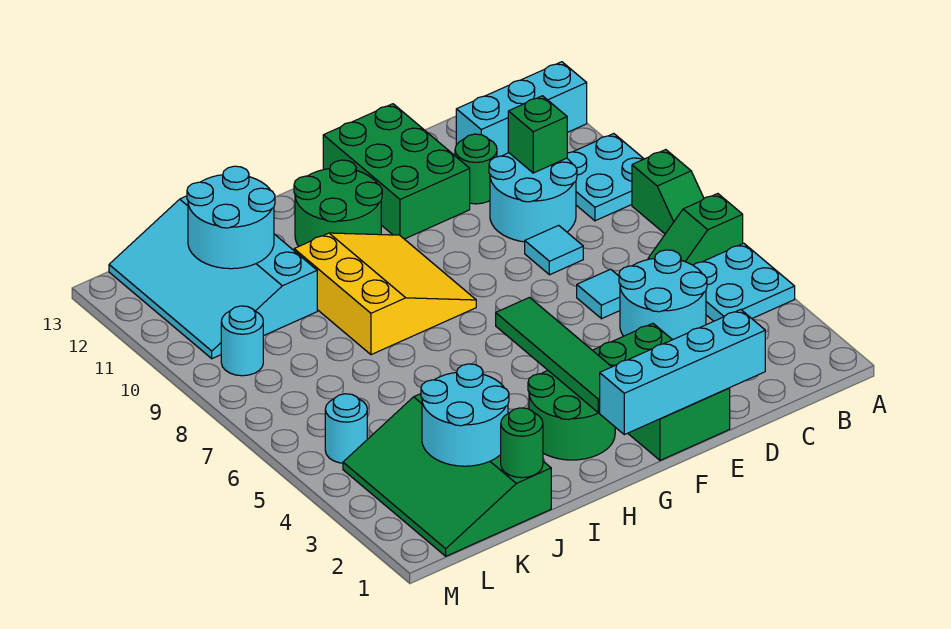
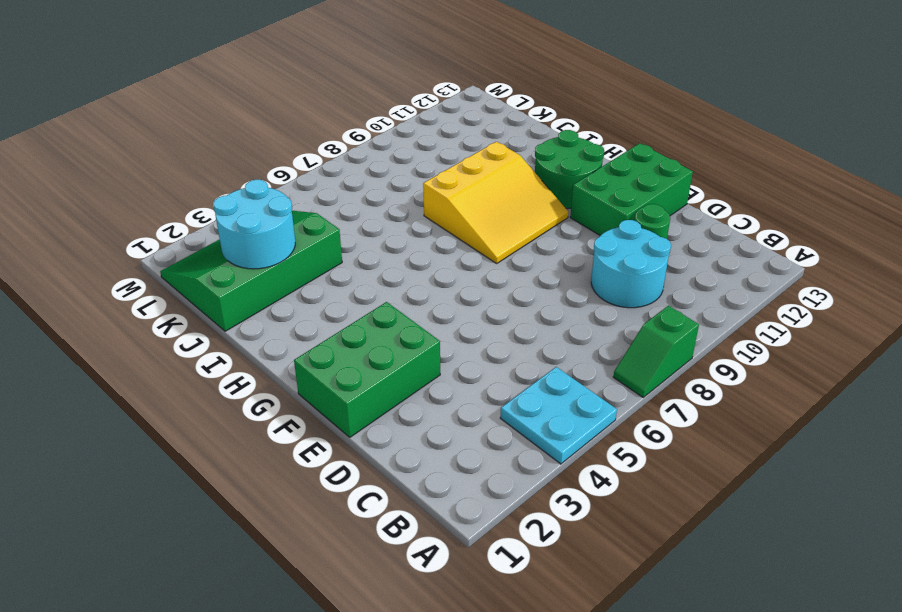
none -> green slope A6:B6 level 1 top A
none -> cyan plate A9:B10 level 1
none -> cyan brick A12:C12 level 1

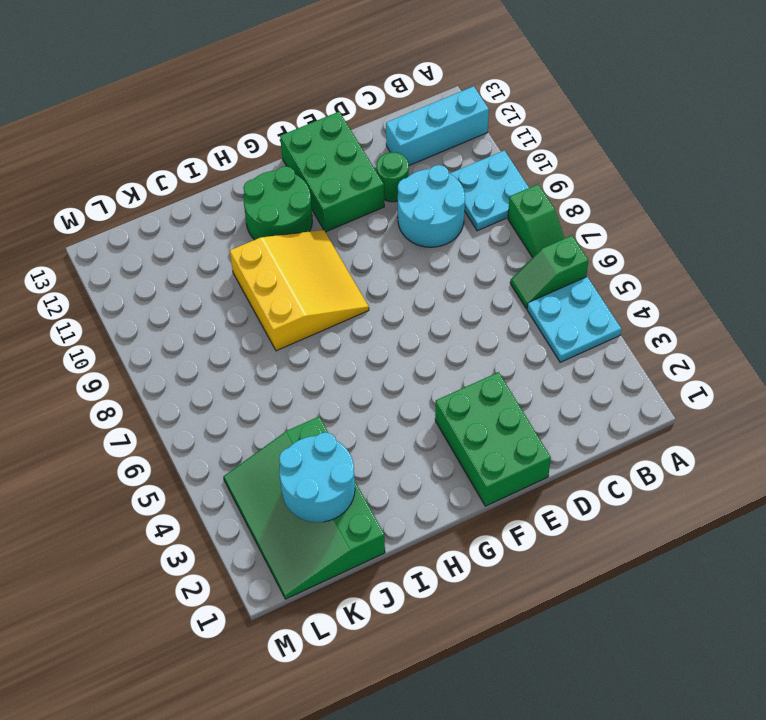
none -> cyan round brick C4:D5 level 1
none -> cyan tile D6 level 1
none -> cyan tile D8 level 1

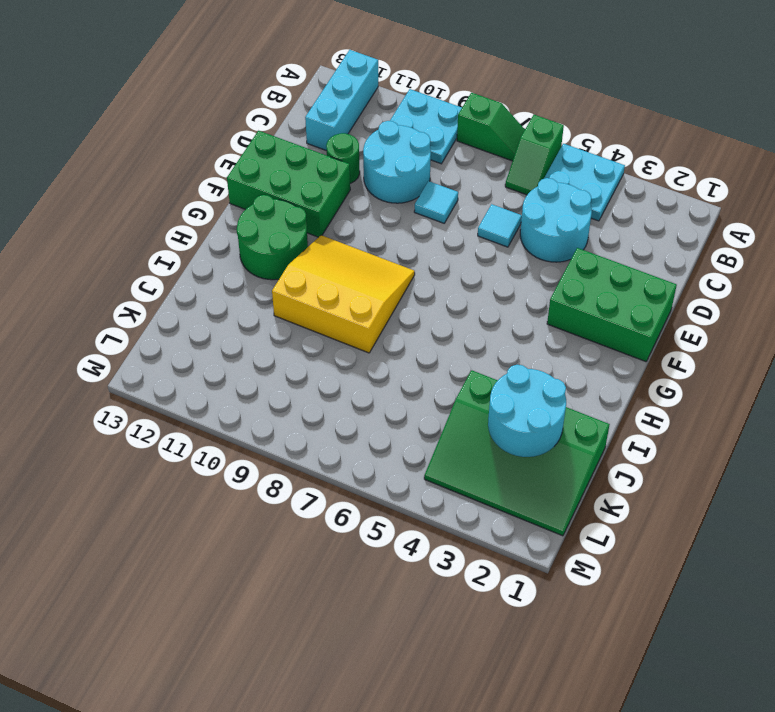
none -> green round brick G2:H3 level 1
none -> cyan slope J10:L13 level 1 top J
none -> cyan round brick L5 level 1

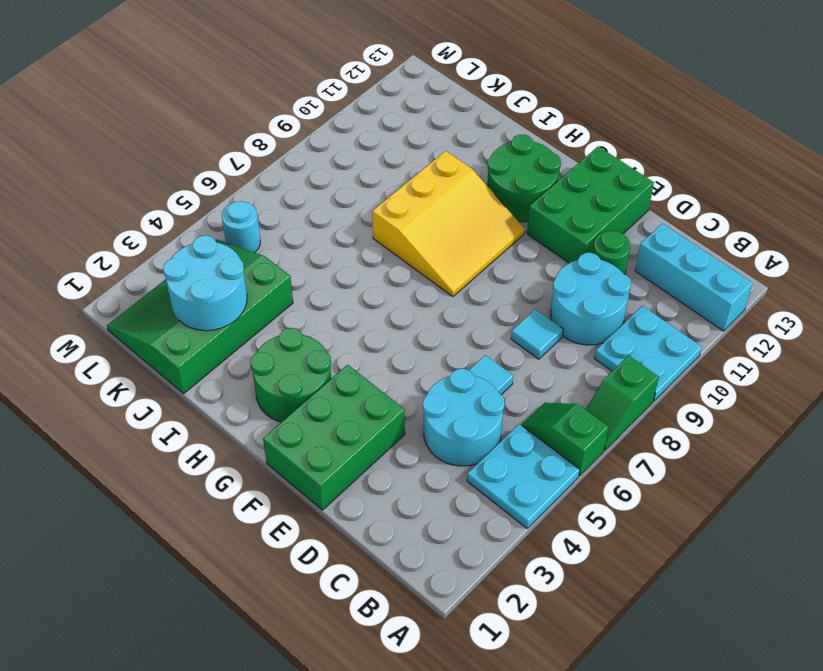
none -> cyan slope J10:L13 level 1 top J
none -> cyan round brick L9 level 1
none -> green brick C10 level 2

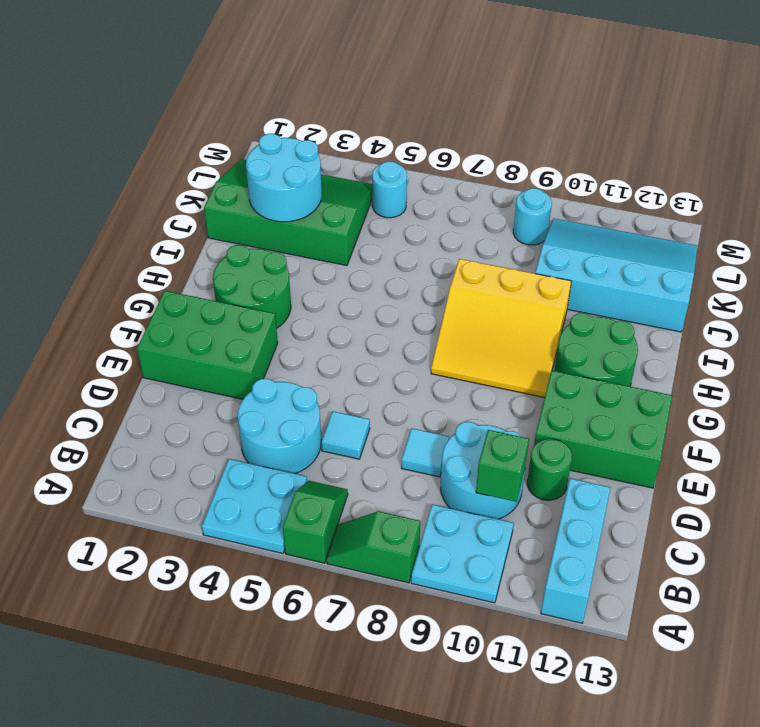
none -> cyan brick D1:G1 level 2
none -> green tile G2:G5 level 2
none -> green round brick J1 level 2

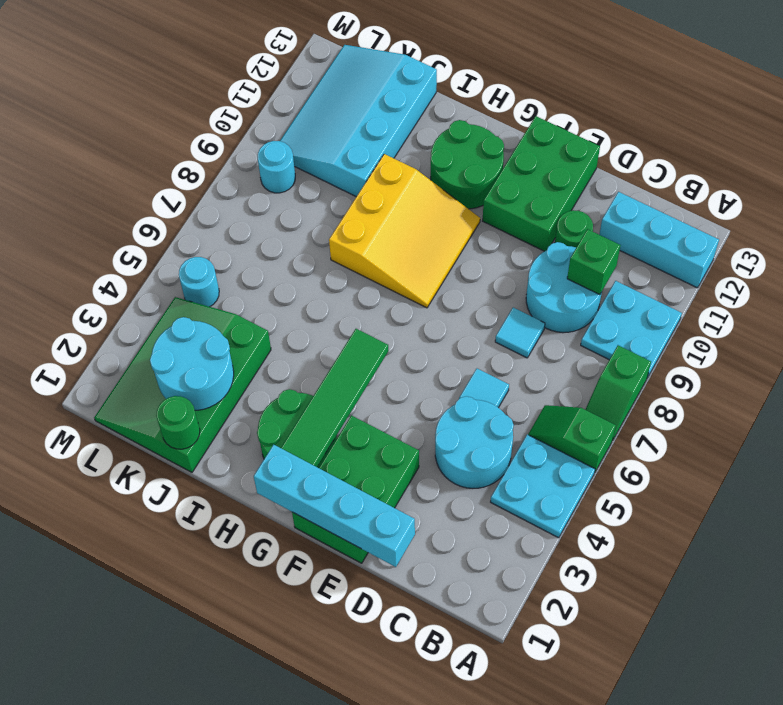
none -> cyan round brick J11:K12 level 2

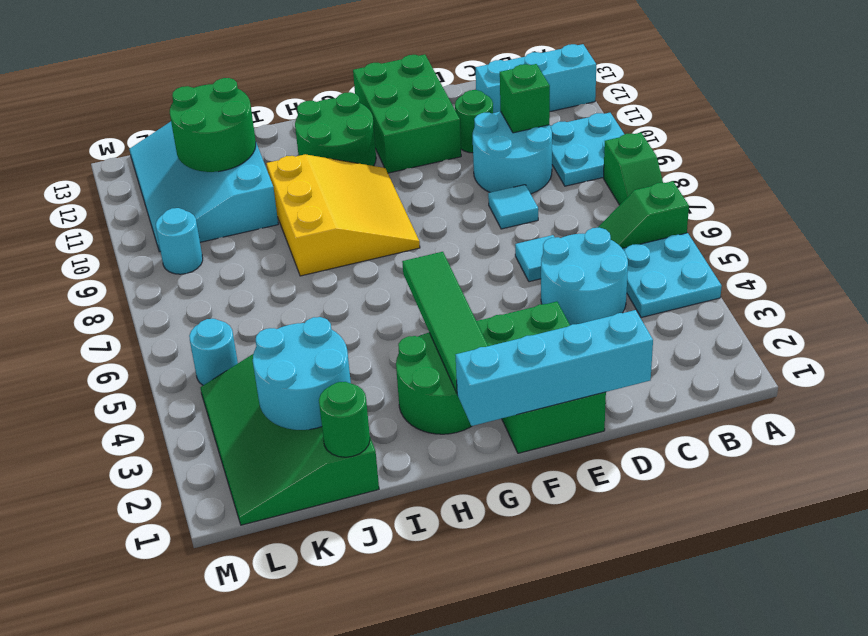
green round brick J11:K12 level 2 -> cyan round brick J11:K12 level 2

